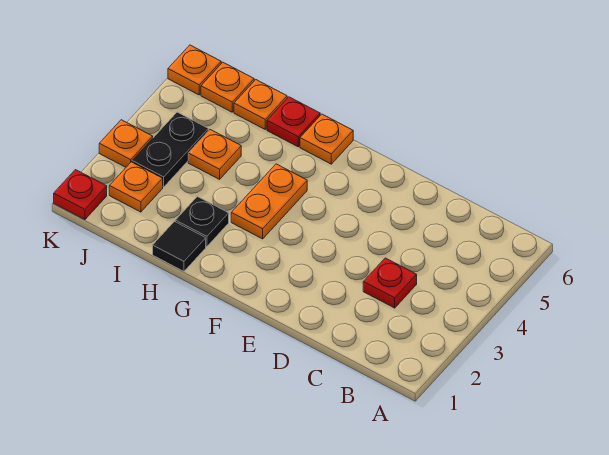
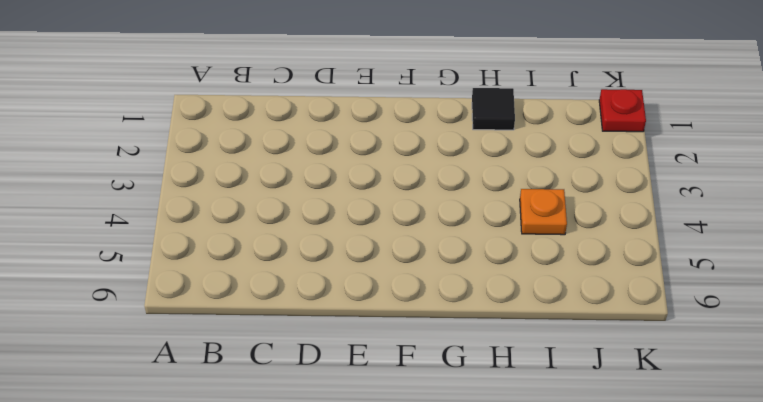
none -> red plate C3 level 1
none -> orange plate G3:G4 level 1
none -> orange plate G6 level 1

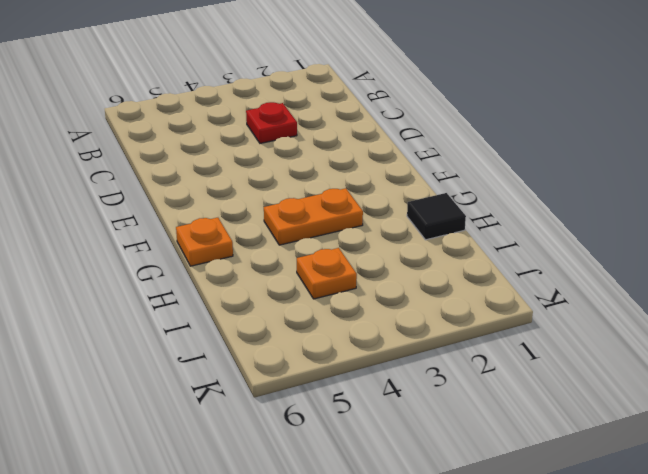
none -> black plate H2 level 1
none -> red plate H6 level 1
none -> orange plate I6 level 1

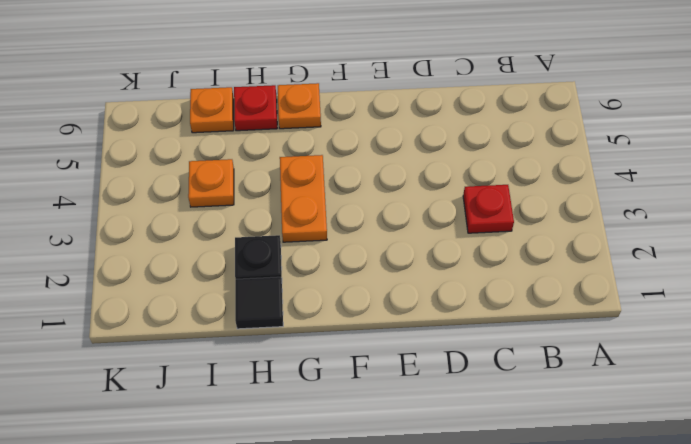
none -> orange plate J2 level 1
none -> black plate J3:J4 level 1
none -> orange plate J6 level 1

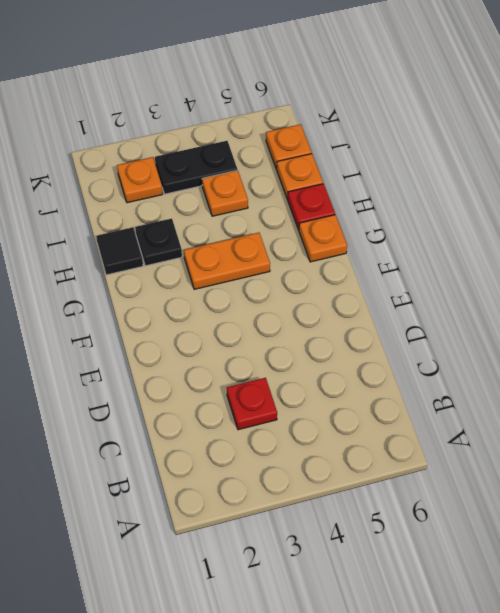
none -> red plate K1 level 1
none -> orange plate K3 level 1
none -> orange plate K6 level 1

